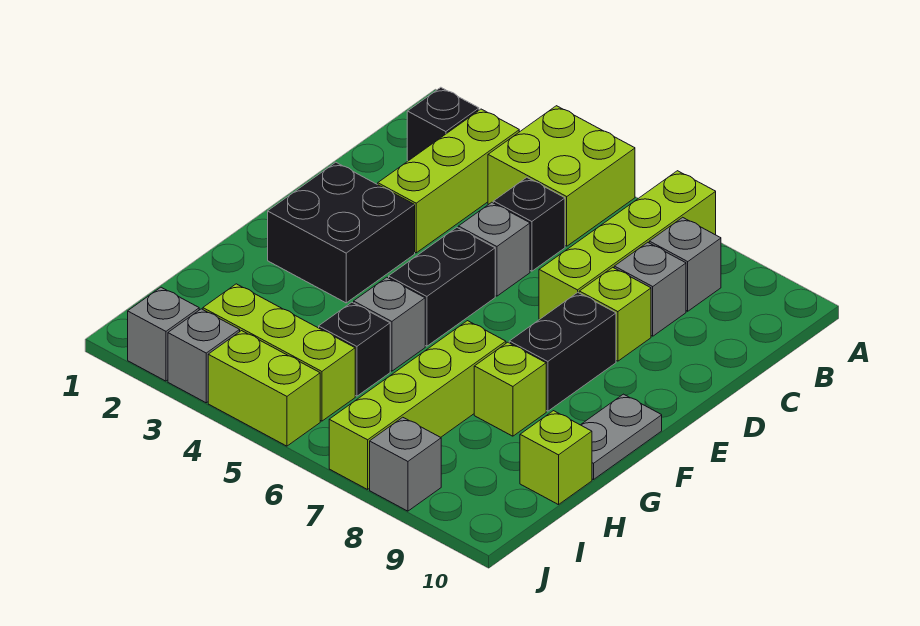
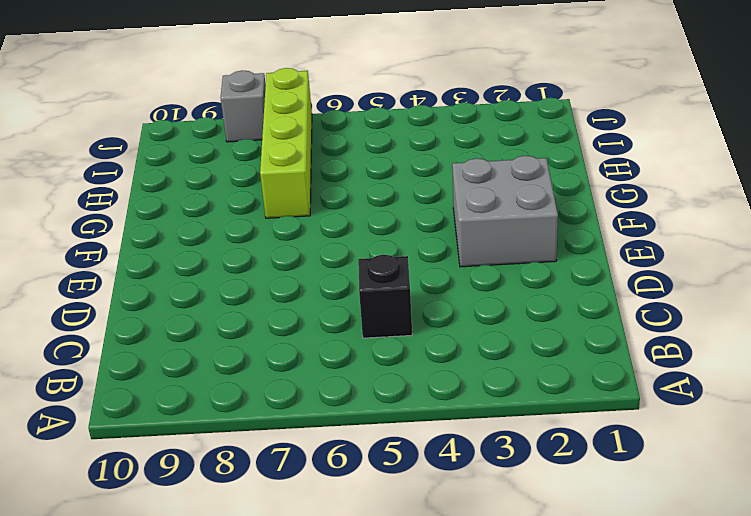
grey brick E2:F3 level 1 -> black brick E2:F3 level 1
none -> lime brick A4:B5 level 1
none -> lime brick A7:D7 level 1
none -> black brick B2 level 1

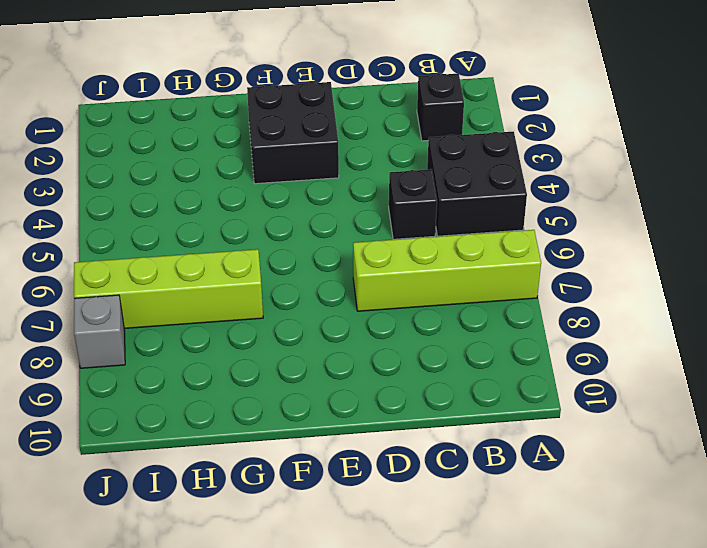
black brick A4:B5 level 1 -> lime brick A4:B5 level 1
none -> lime brick B3:D3 level 1
none -> grey brick B8 level 1
none -> grey brick C8 level 1

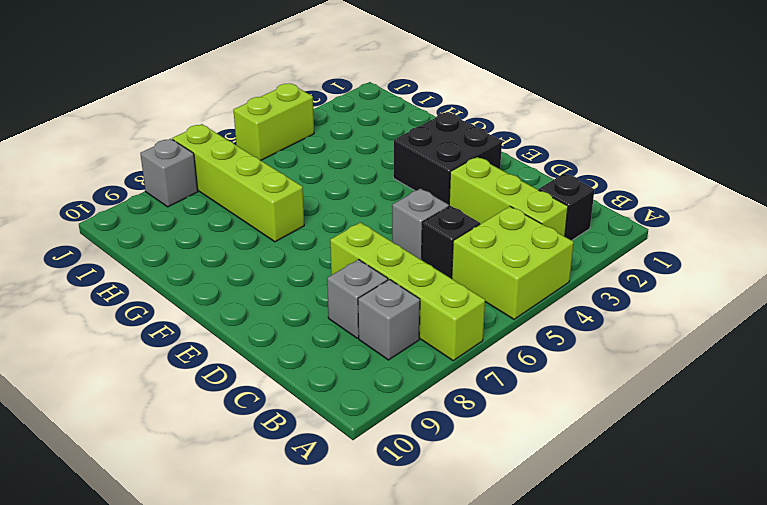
none -> lime brick D8 level 1
none -> black brick E5:F5 level 1
none -> black brick E8:F8 level 1

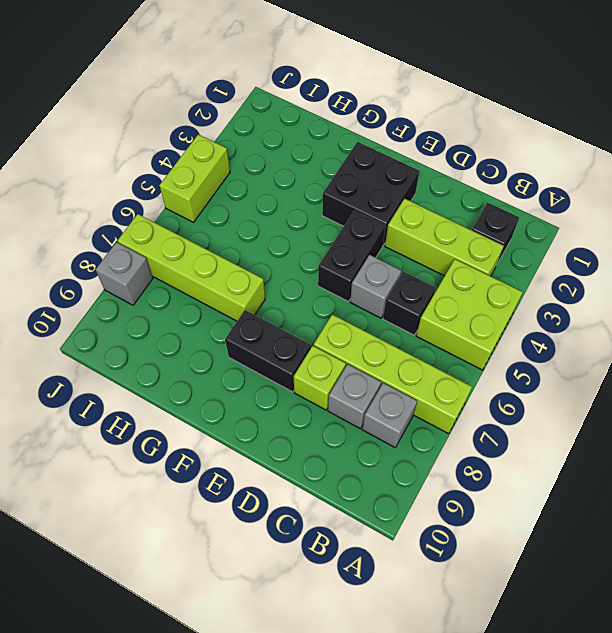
black brick E4:E5 level 1 -> black brick E5:F5 level 1
none -> grey plate F10:G10 level 1
none -> grey brick G5 level 1
none -> lime brick G8 level 1

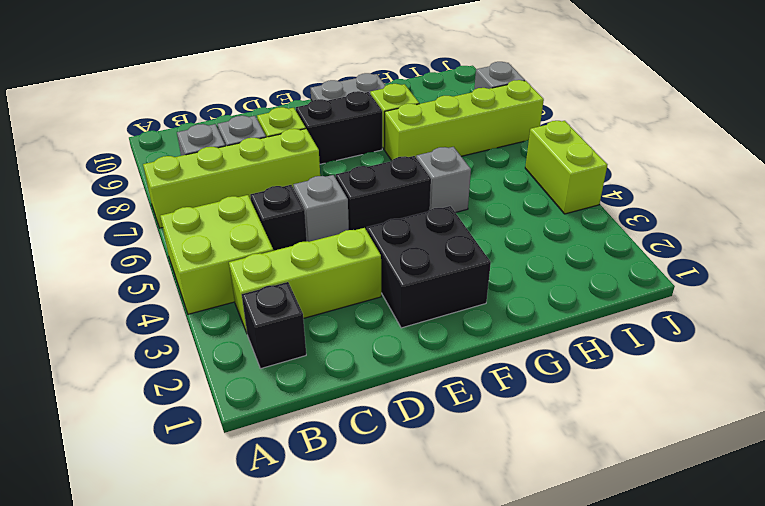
none -> black brick H5 level 1
none -> lime brick H10 level 1
none -> lime brick I3:I5 level 1

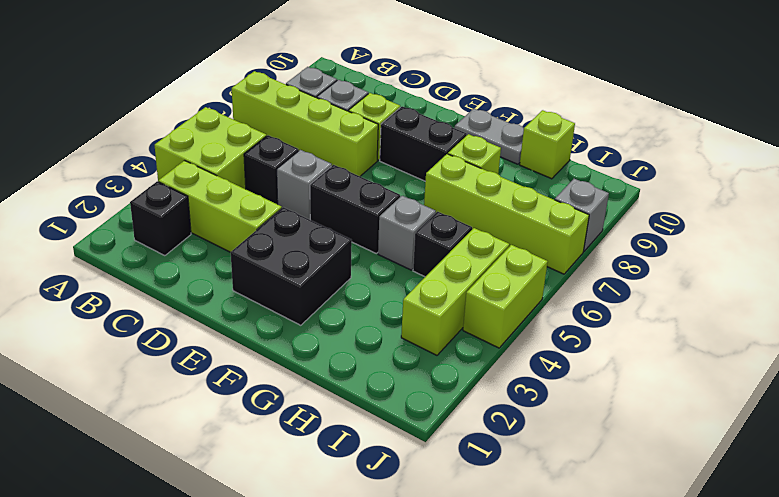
none -> grey brick J2 level 1
none -> grey brick J3 level 1

